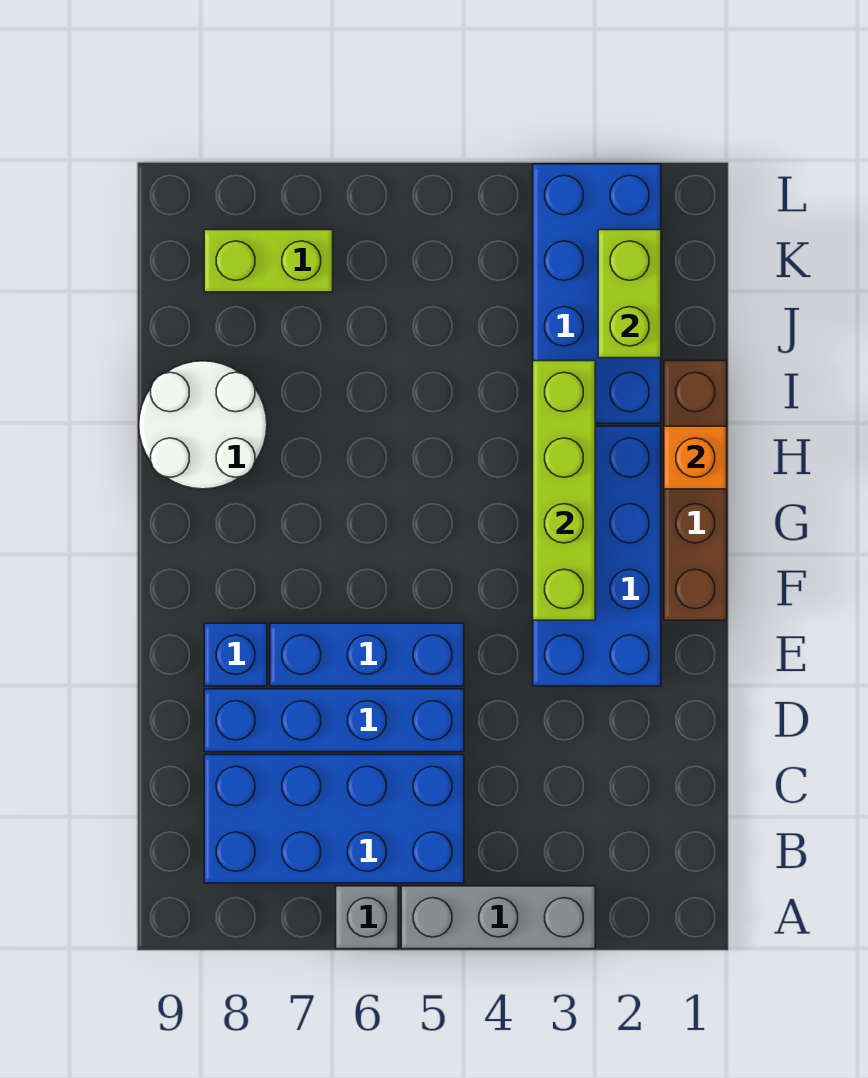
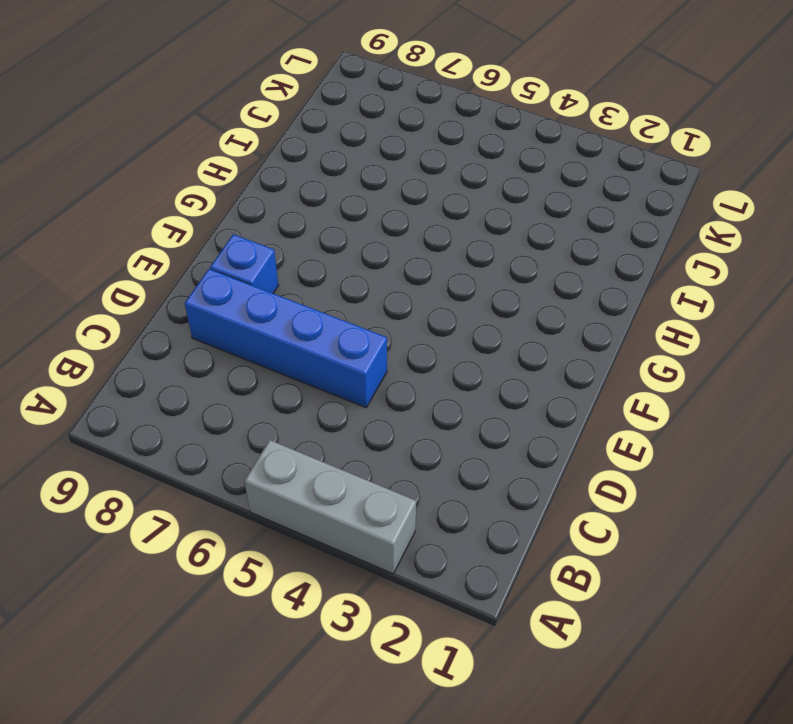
none -> grey brick A6 level 1
none -> blue brick B5:C8 level 1
none -> blue brick E2:H3 level 1

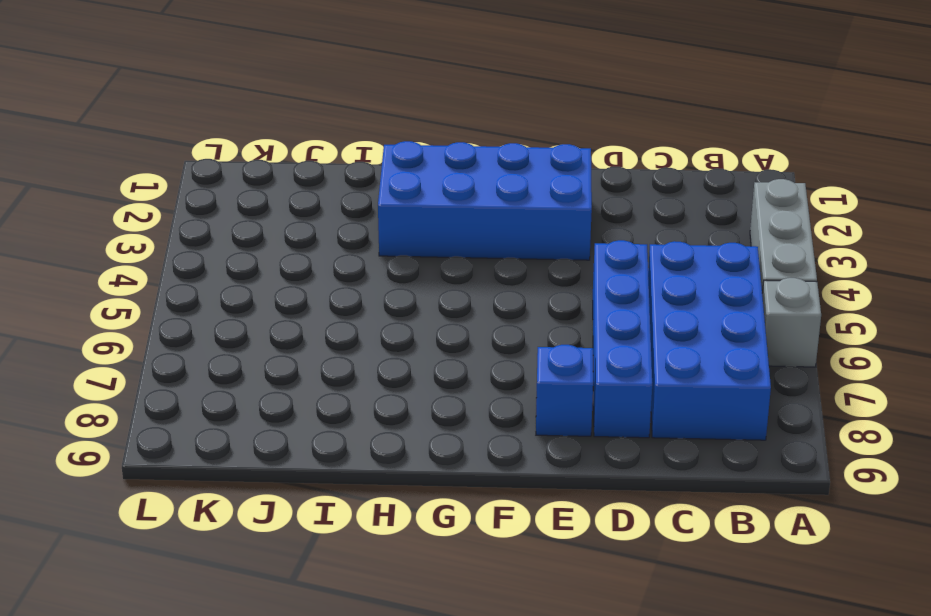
none -> blue brick E5:E7 level 1
none -> brown brick F1:I1 level 1
none -> white round brick H8:I9 level 1

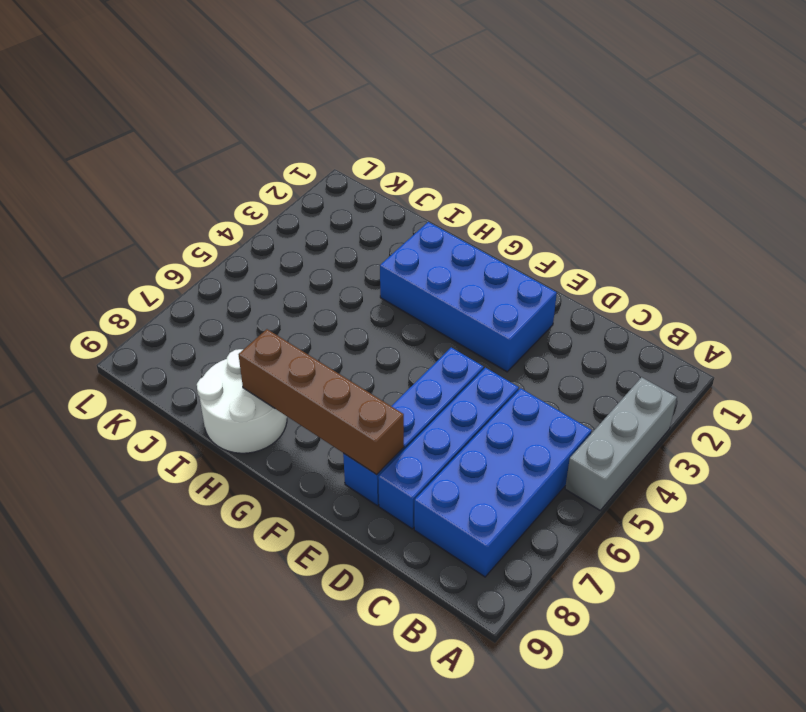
brown brick E8:H8 level 2 -> brown brick F1:I1 level 1
none -> grey brick A6 level 1
none -> blue brick I2:L3 level 1
none -> lime brick K7:K8 level 1

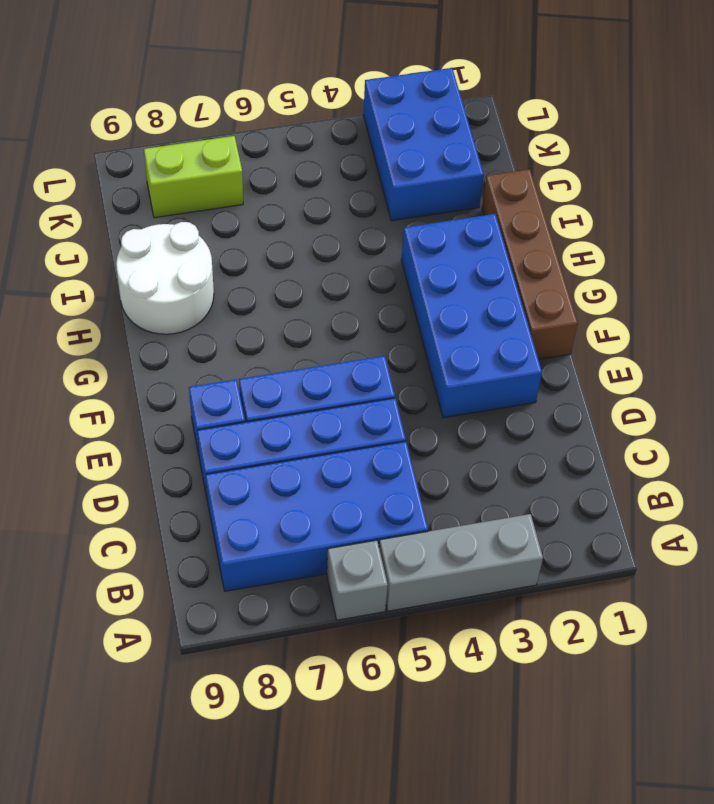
blue brick J2:L3 level 1 -> blue brick I2:L3 level 1
none -> lime brick F3:I3 level 2
none -> orange brick H1 level 2
none -> lime brick J2:K2 level 2

